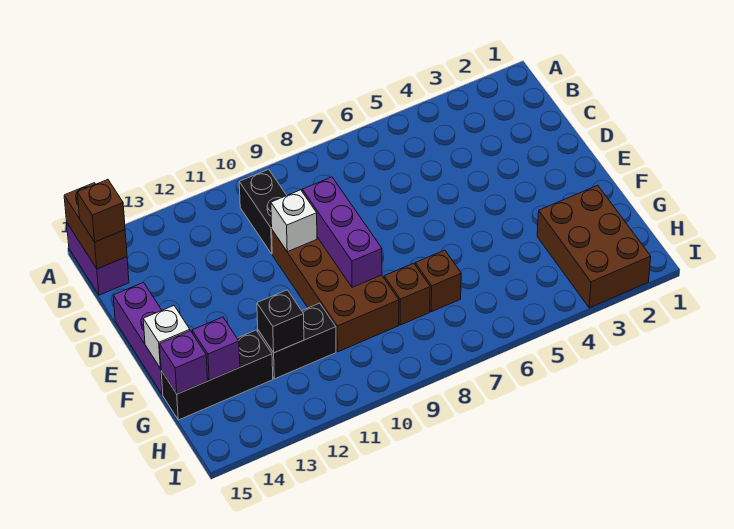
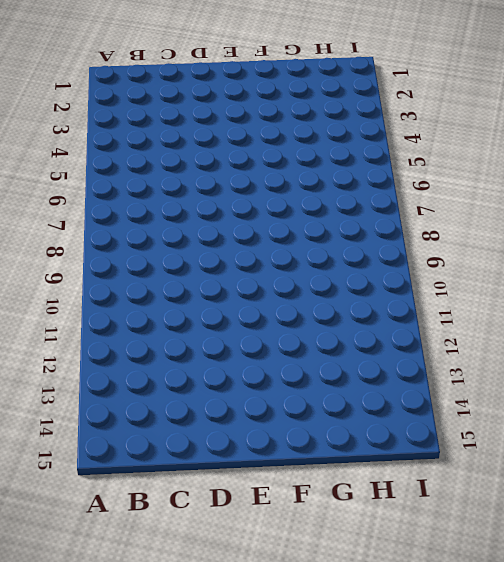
none -> purple brick A15:B15 level 1
none -> black brick B10:C10 level 1
none -> brown brick D9:G10 level 1

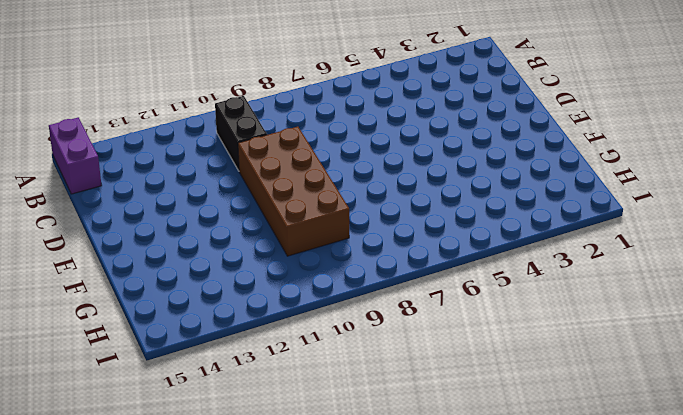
none -> purple brick D15:F15 level 1
none -> brown brick G2:I3 level 1
none -> brown brick G7 level 1

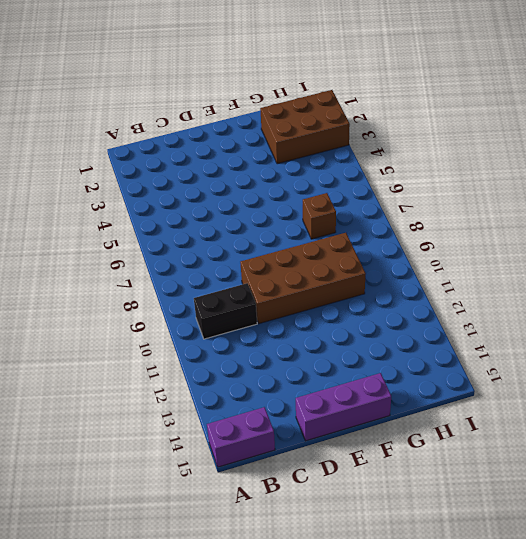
none -> brown brick G8 level 1
none -> black brick G11:G12 level 1
none -> black brick G13:G15 level 1

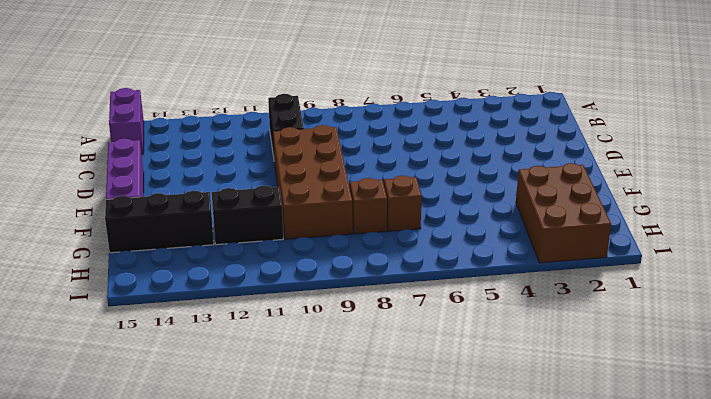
none -> brown brick A15:B15 level 2
none -> purple brick D9:F9 level 2
none -> white brick D10 level 2

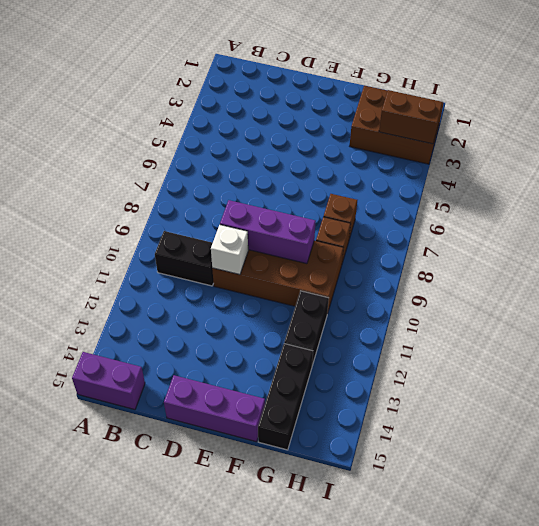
brown brick H3:I3 level 2 -> brown brick A15:B15 level 2
none -> white brick F15 level 2
none -> black brick G12 level 2
none -> purple brick G14 level 2

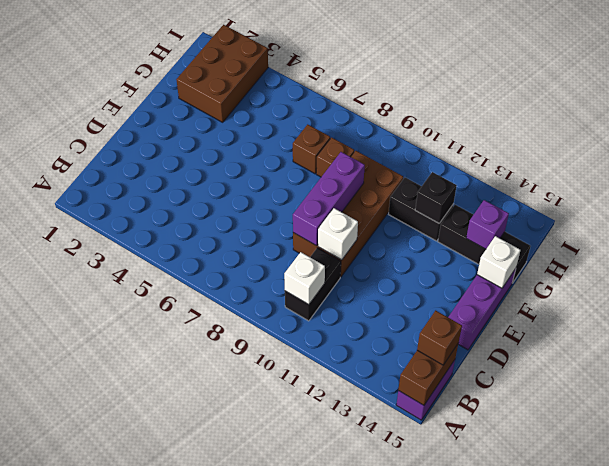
white brick B10 level 2 -> none
none -> purple brick G15 level 2

